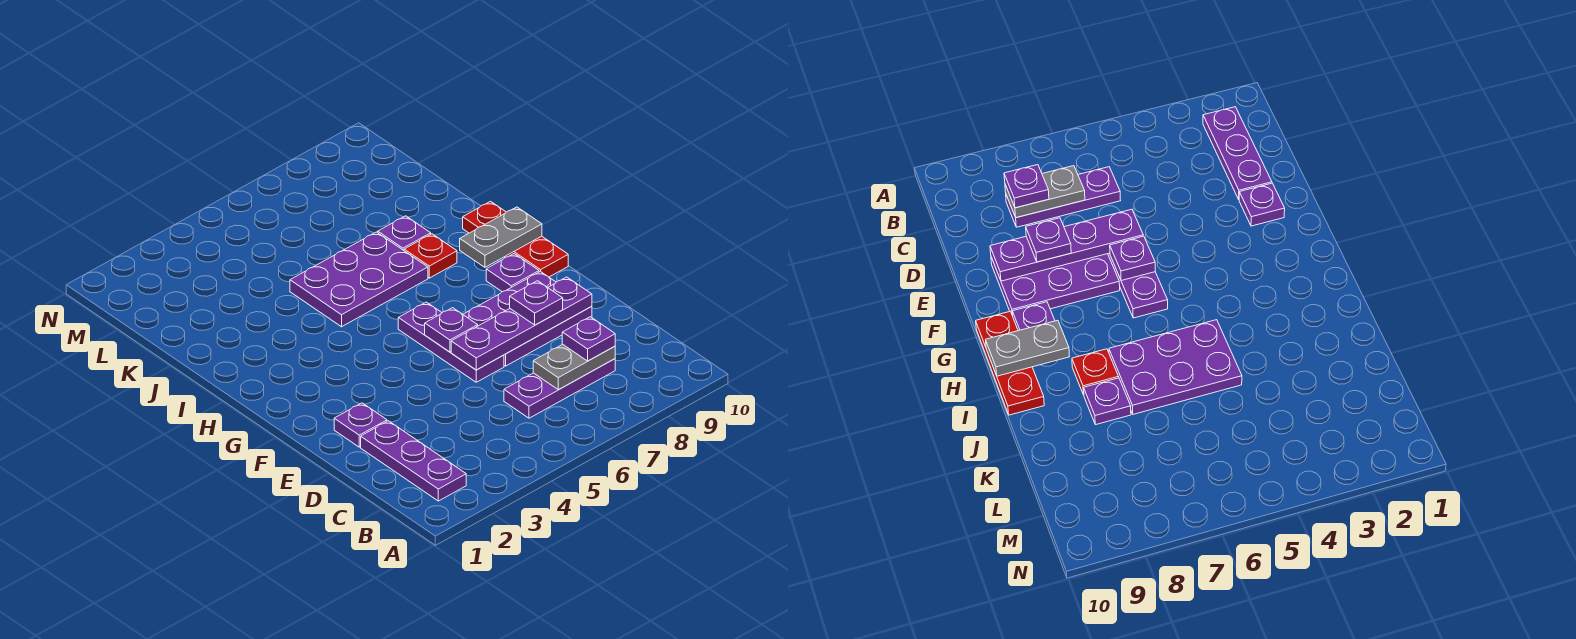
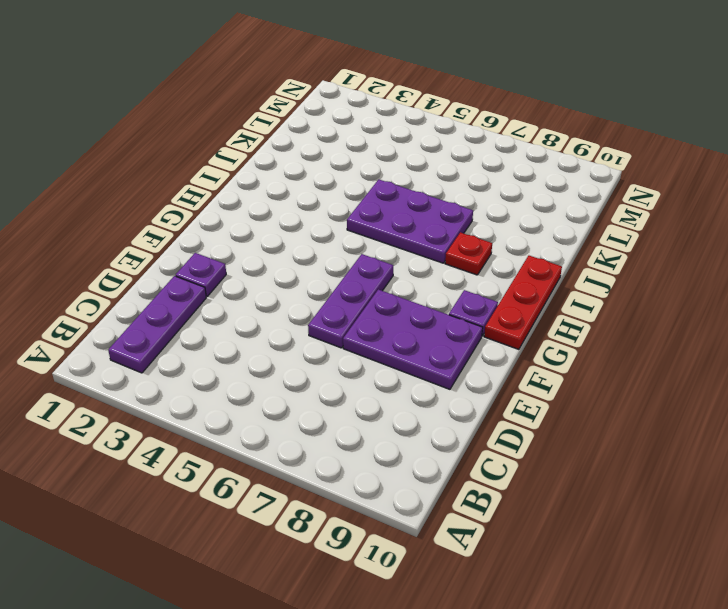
none -> purple plate C6:C8 level 1
none -> purple plate J8 level 1
none -> grey plate C7:C8 level 2

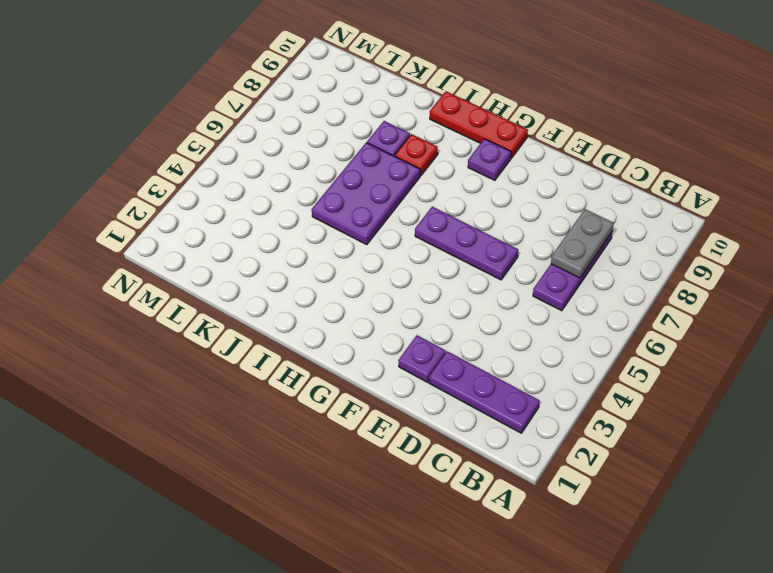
none -> purple plate E7:F9 level 1
none -> purple plate E6:E9 level 2
none -> purple plate F6 level 2

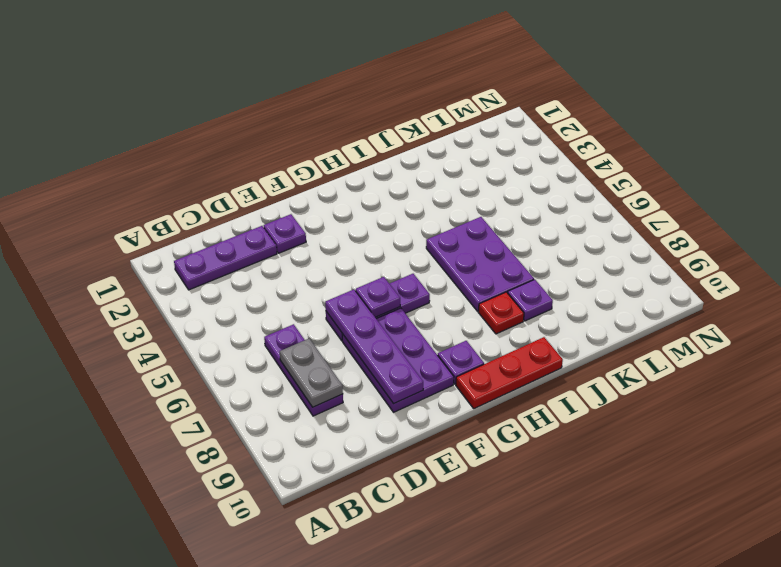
none -> grey plate H9:H10 level 2
none -> purple plate C8 level 3
none -> purple plate E8 level 3

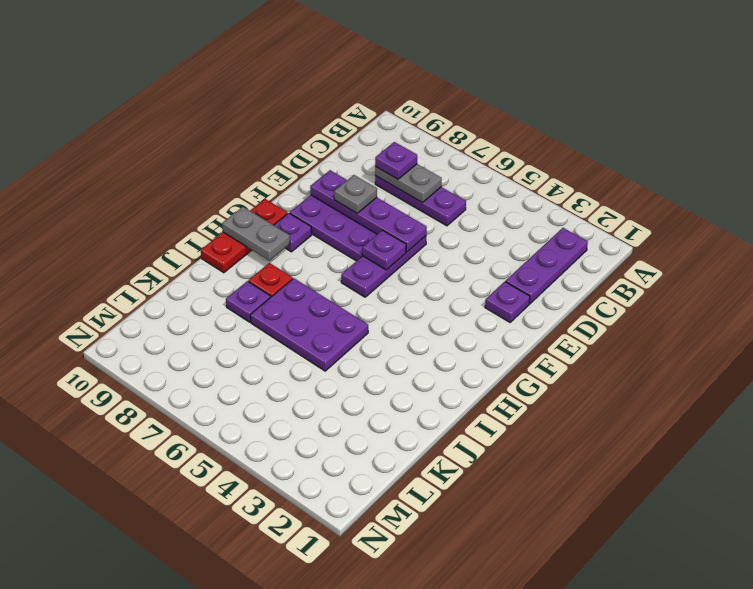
grey plate E8 level 3 -> purple plate E8 level 3

